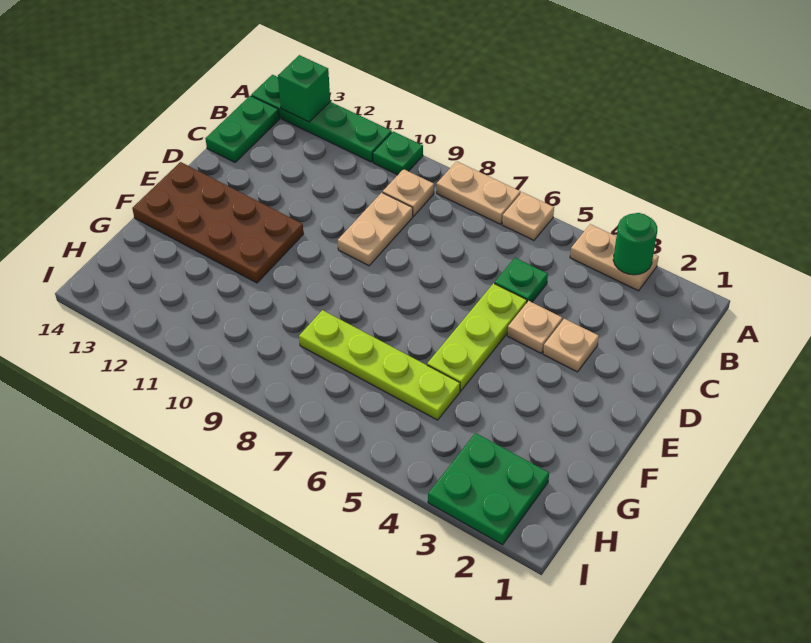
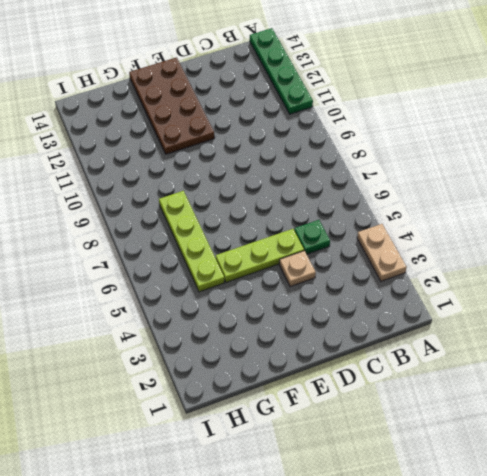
none -> tan plate A6 level 1
none -> tan plate A7:A8 level 1
none -> green plate A10 level 1

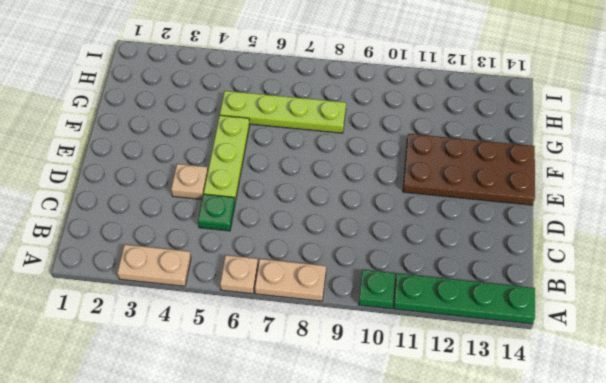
none -> tan plate B9 level 1
none -> green plate B14:C14 level 1
none -> tan plate C9:D9 level 1

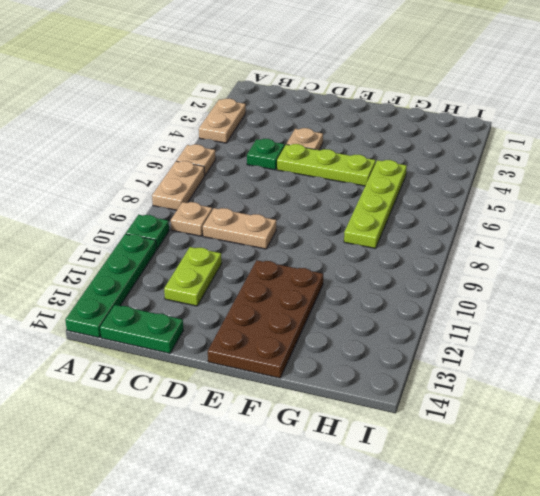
lime plate C11:C12 level 1 -> none
none -> tan plate D3 level 1
none -> green plate H2:I3 level 1
none -> green round brick A3 level 2

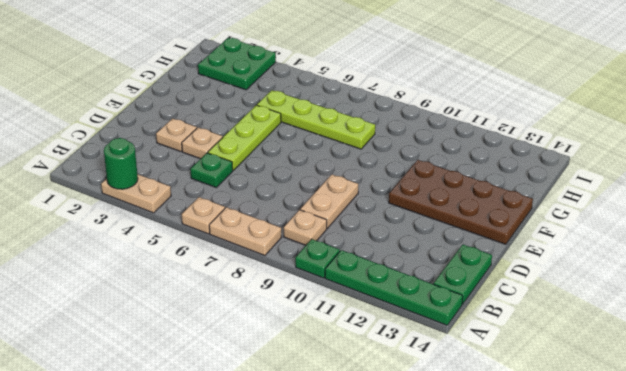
none -> green brick A13 level 2

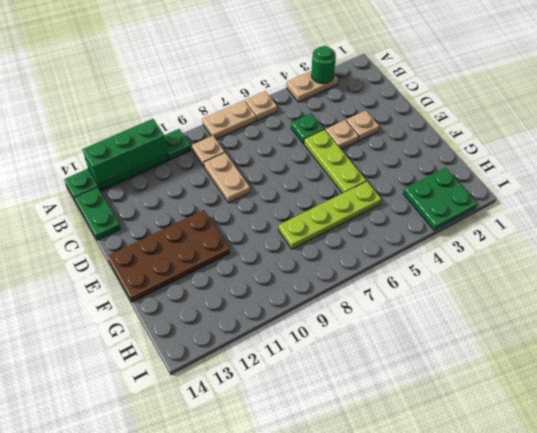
green brick A11:A13 level 2 -> green brick A13 level 2

